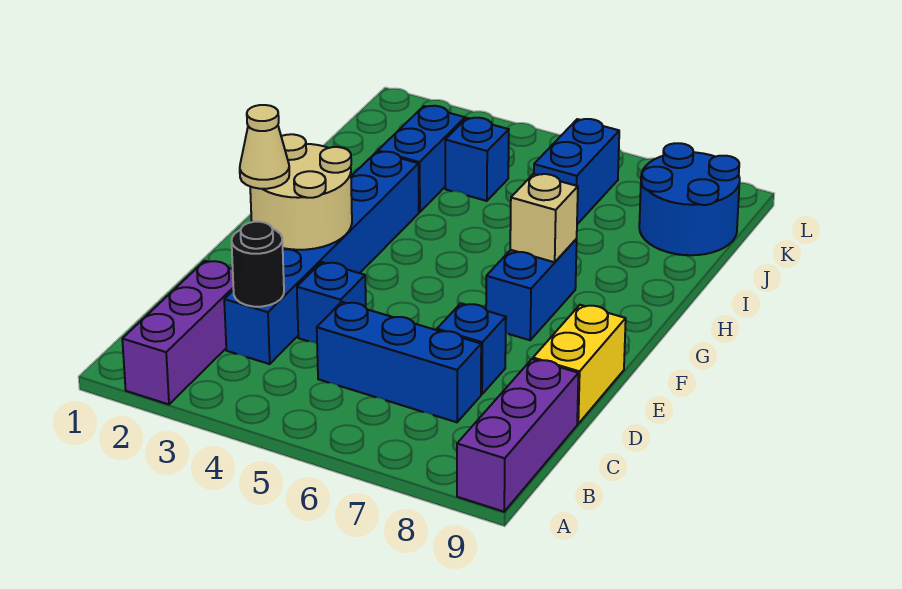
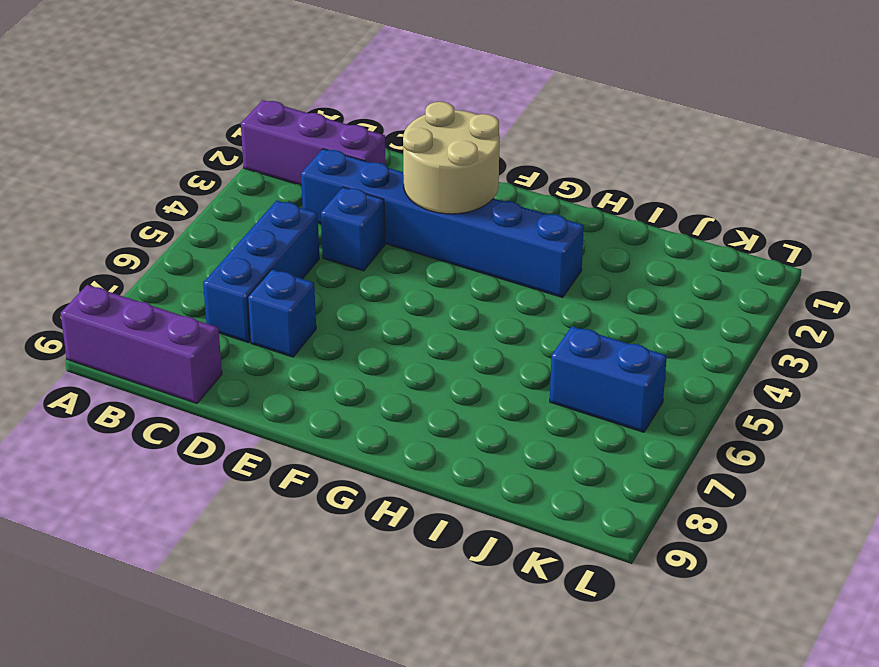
none -> yellow brick D9:E9 level 1
none -> blue brick F7:G7 level 1
none -> blue brick I3:J3 level 1

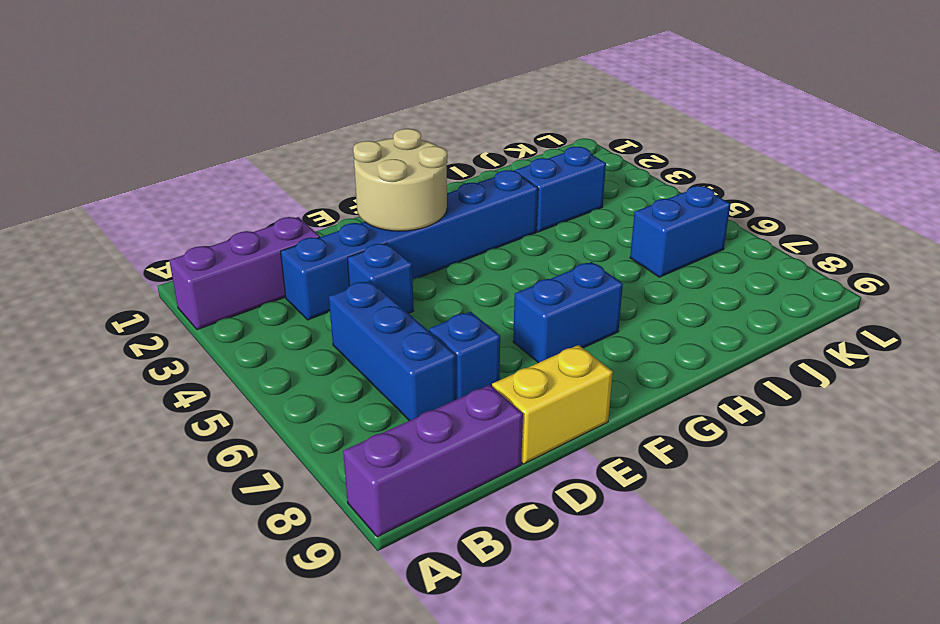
none -> blue brick J4 level 1
none -> blue round brick J8:K9 level 1
none -> black round brick C3 level 2

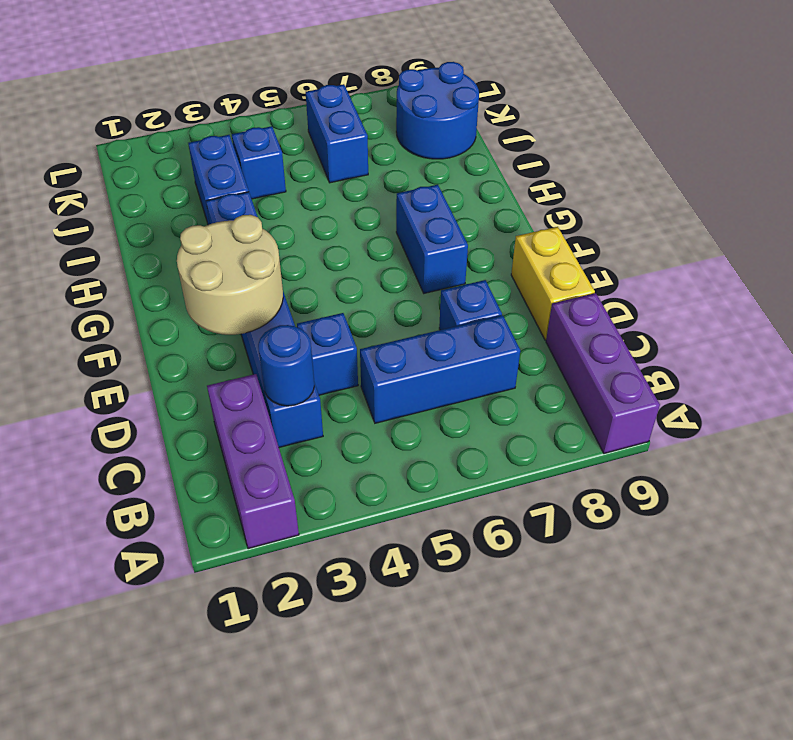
blue round brick C3 level 2 -> black round brick C3 level 2
none -> tan brick G7 level 2
none -> tan cone E2 level 3

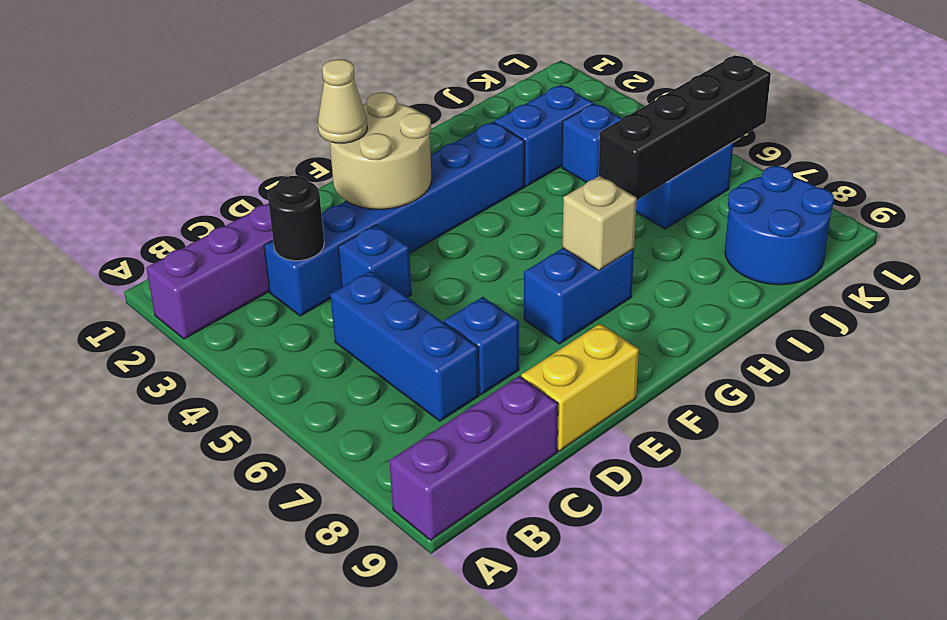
black brick I6:L6 level 2 -> none

